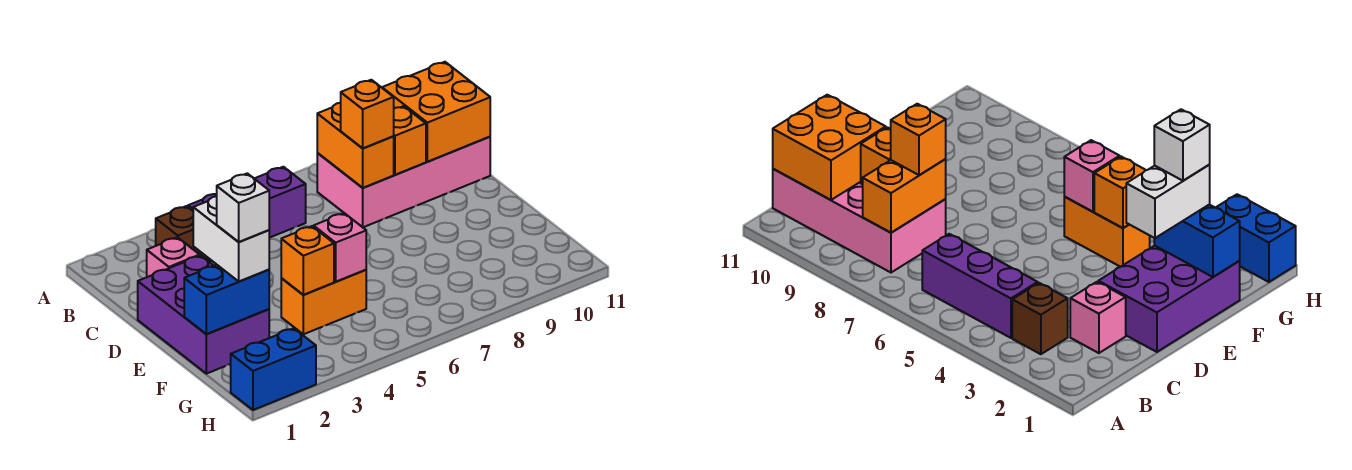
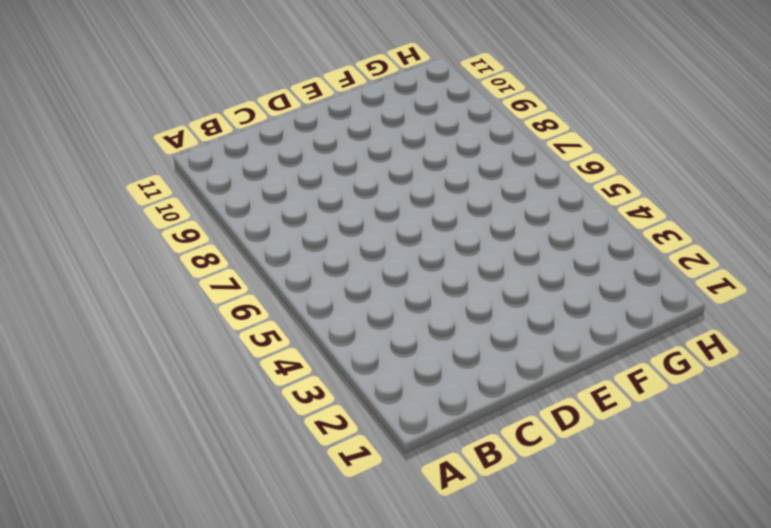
none -> brown brick B3 level 1
none -> purple brick B4:B6 level 1
none -> pink brick B8:C11 level 1

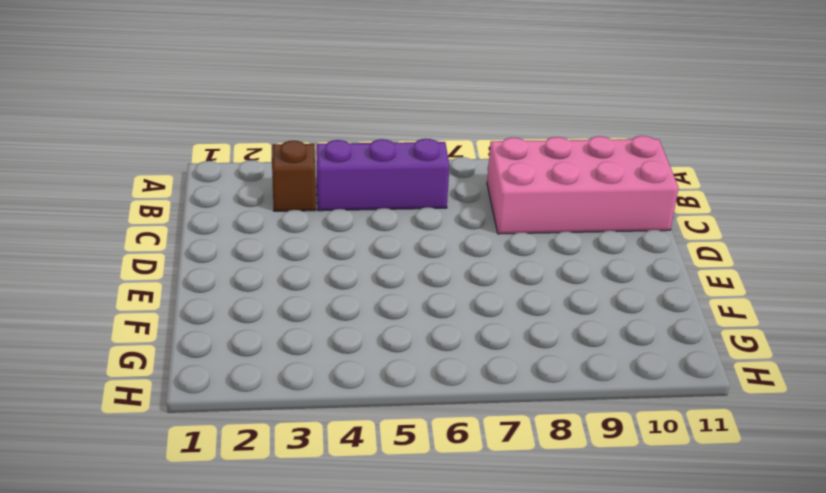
none -> pink brick C2 level 1
none -> purple brick D1:F2 level 1
none -> orange brick F4:F5 level 1

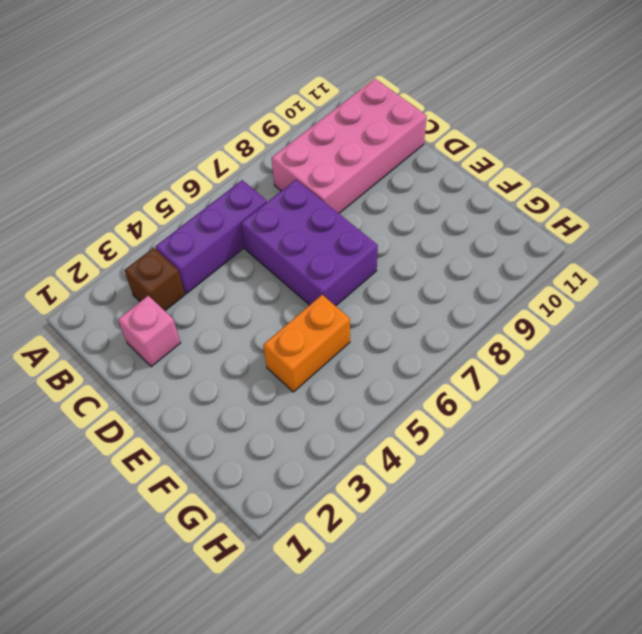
purple brick C6:E7 level 1 -> purple brick D1:F2 level 1
none -> blue brick H1:H2 level 1
none -> orange brick B8:C8 level 2
none -> orange brick B10:C11 level 2

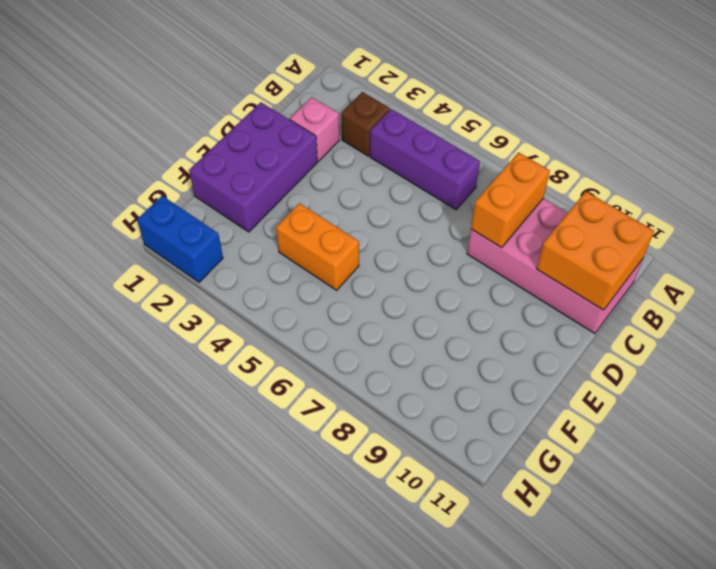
none -> orange brick C9 level 2
none -> blue brick F1:F2 level 2
none -> orange brick F4 level 2

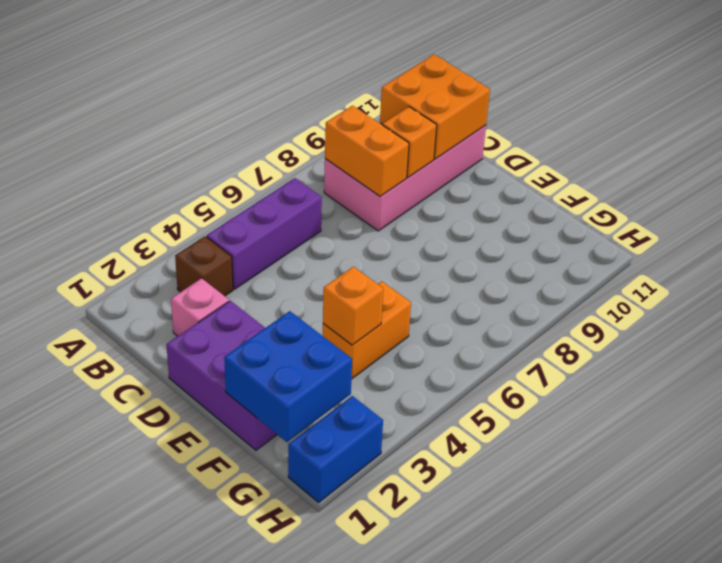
blue brick F1:G2 level 2 -> blue brick F1:F2 level 2
none -> pink brick F5 level 2
none -> orange brick C8 level 3
none -> white brick E2:F2 level 3

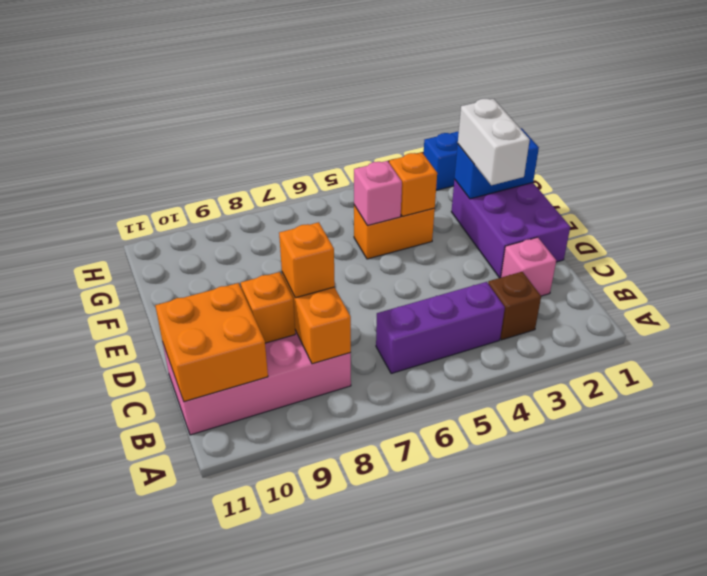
none -> white brick F2 level 4

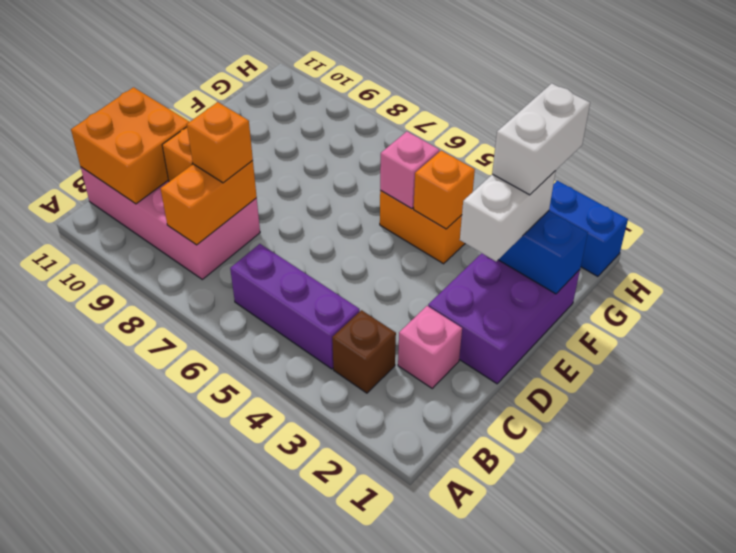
white brick F2:G2 level 4 -> white brick F2 level 4

